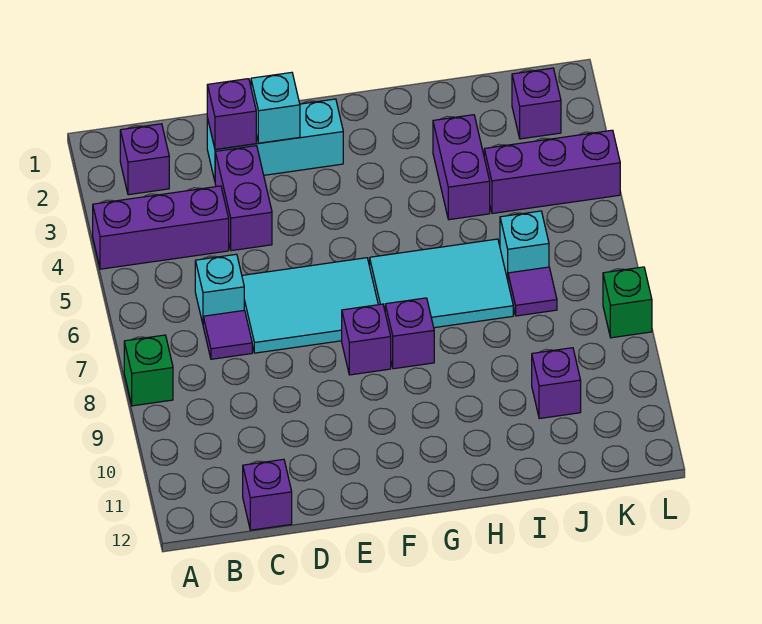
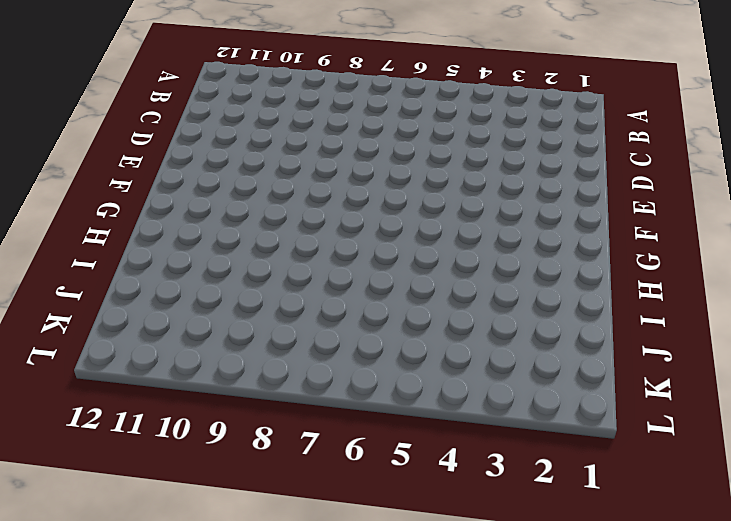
none -> purple brick A4:C4 level 1
none -> green brick A8 level 1
none -> purple brick B2 level 1

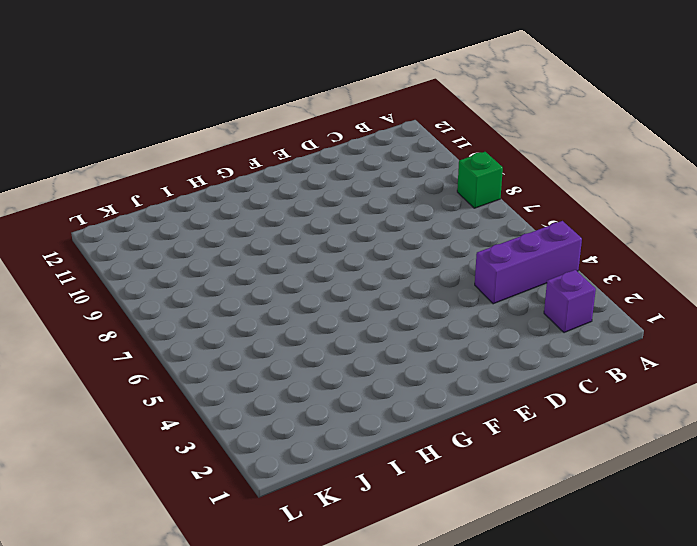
none -> cyan brick C6 level 1
none -> purple tile C7 level 1
none -> purple brick C12 level 1

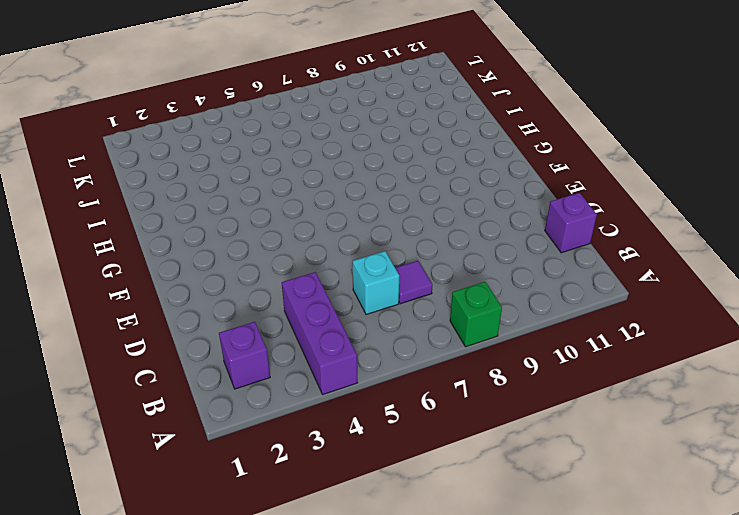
none -> cyan brick D2:F2 level 1
none -> purple brick D3:D4 level 1
none -> cyan tile D6:F7 level 1

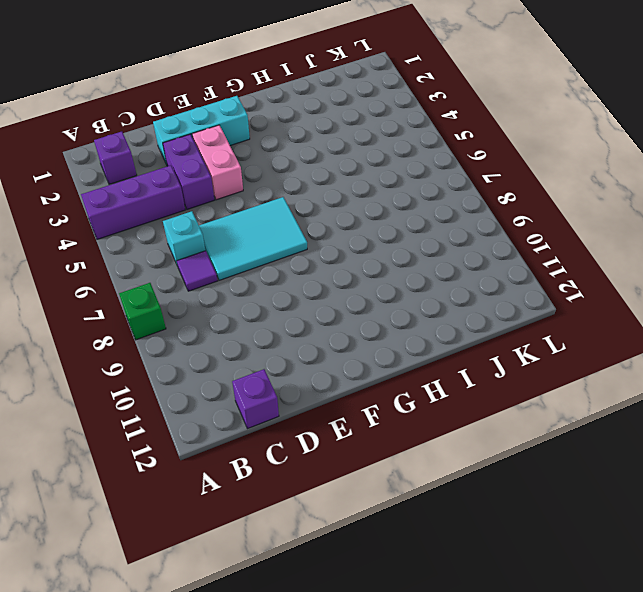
pink brick E3:E4 level 1 -> none
none -> purple brick F8 level 1
none -> cyan tile G6:I7 level 1
none -> purple brick G8 level 1

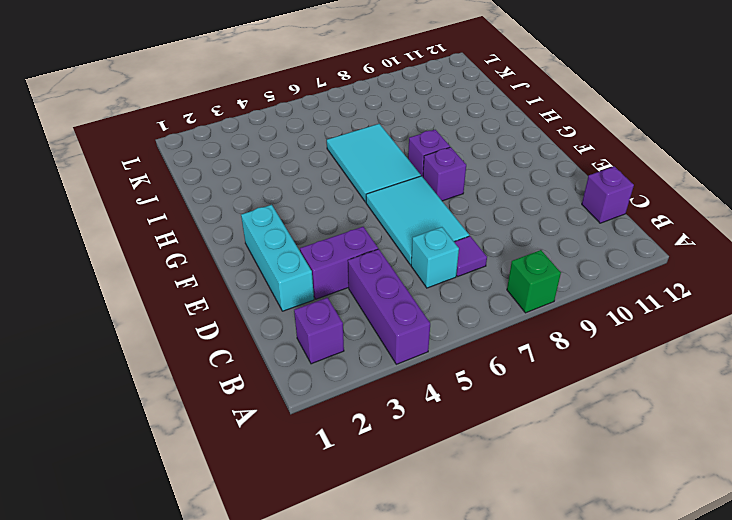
none -> purple brick I3:I4 level 1
none -> purple brick J4:L4 level 1
none -> cyan brick J6 level 1

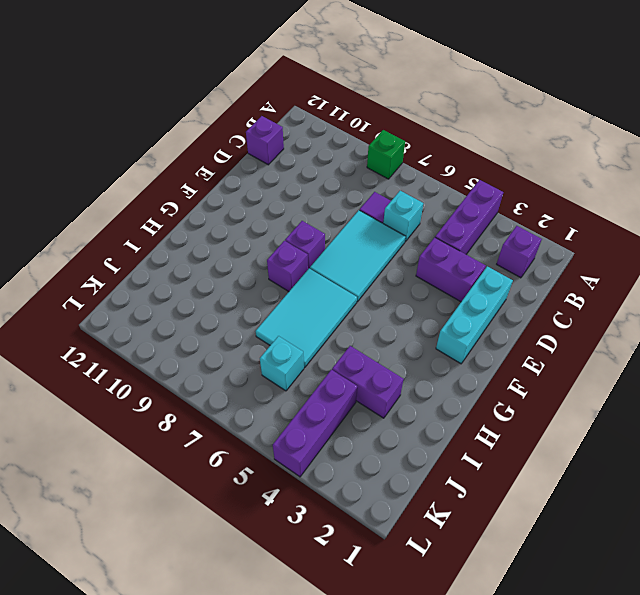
none -> purple tile J7 level 1
none -> purple brick J10 level 1
none -> purple brick K2 level 1

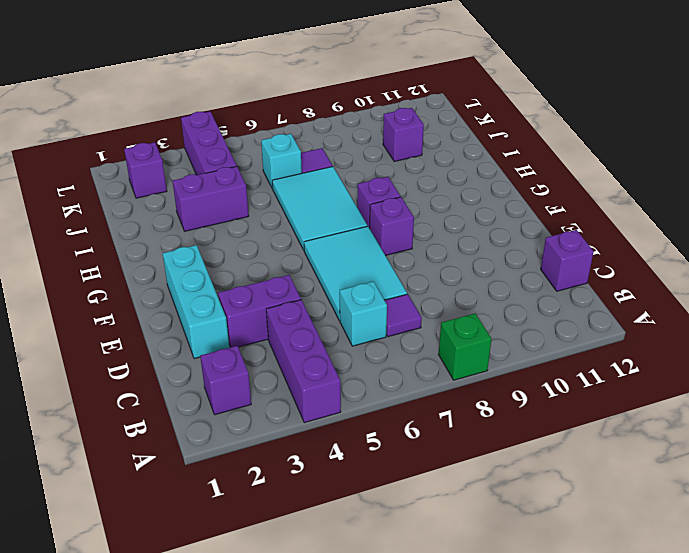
none -> green brick L8 level 1
none -> purple brick D2 level 2
none -> cyan brick E2 level 2

